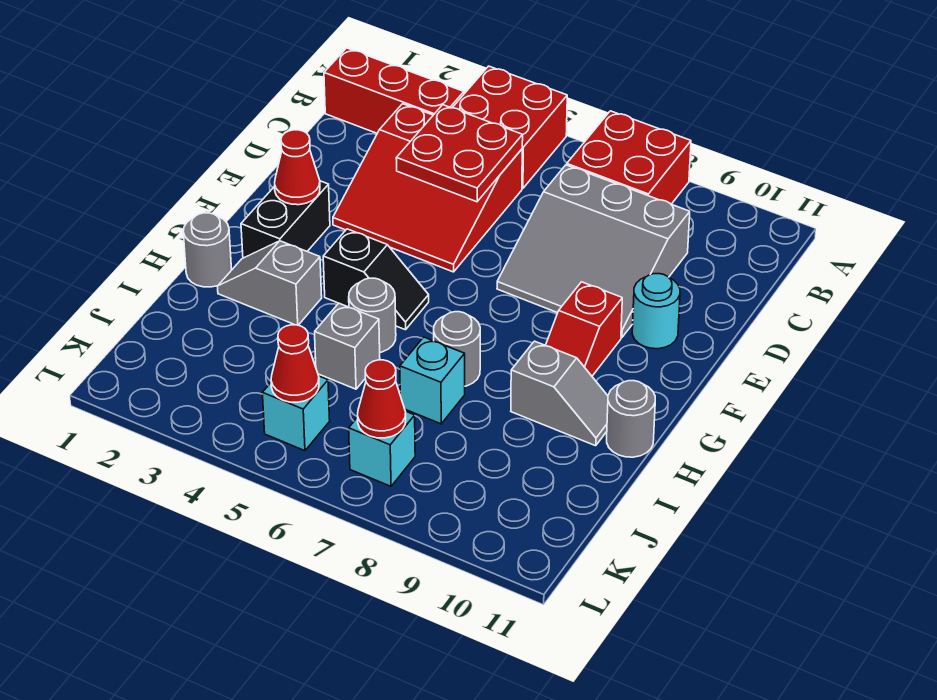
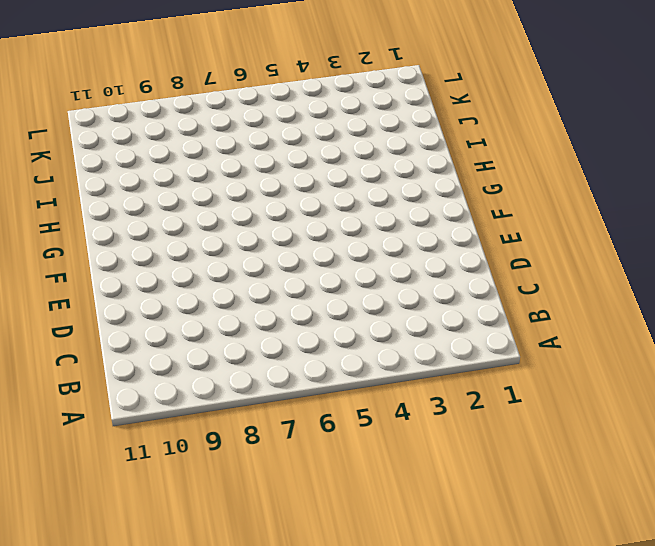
none -> red brick A4:B5 level 1
none -> red brick A7:B8 level 1
none -> red brick B1:B3 level 1

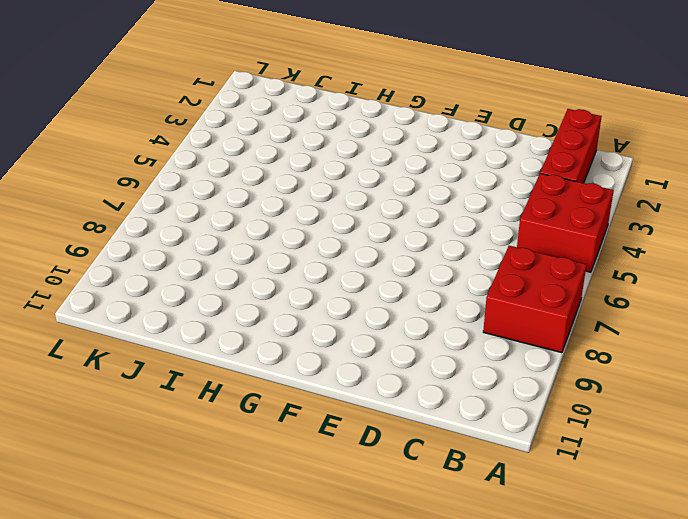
none -> red slope C3:E5 level 1 top C
none -> grey slope C7:E9 level 1 top C
none -> cyan round brick E10 level 1

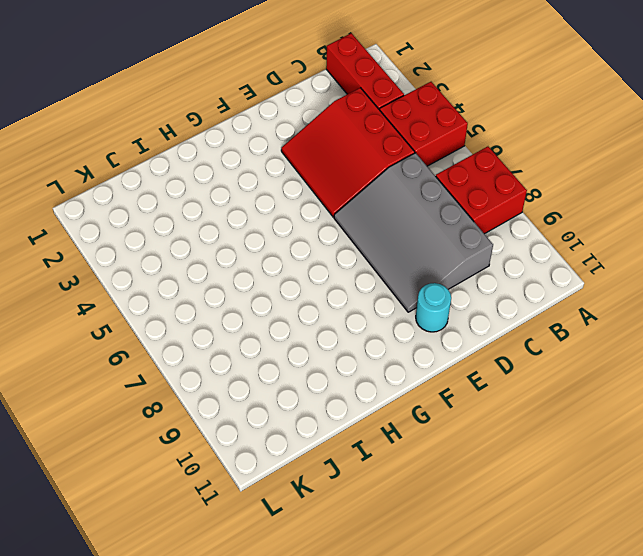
grey slope C6:E9 level 1 top C -> grey slope C7:E9 level 1 top C
none -> black brick F2:G2 level 1
none -> red slope F9:G9 level 1 top F
none -> black slope G4:G5 level 1 top 4

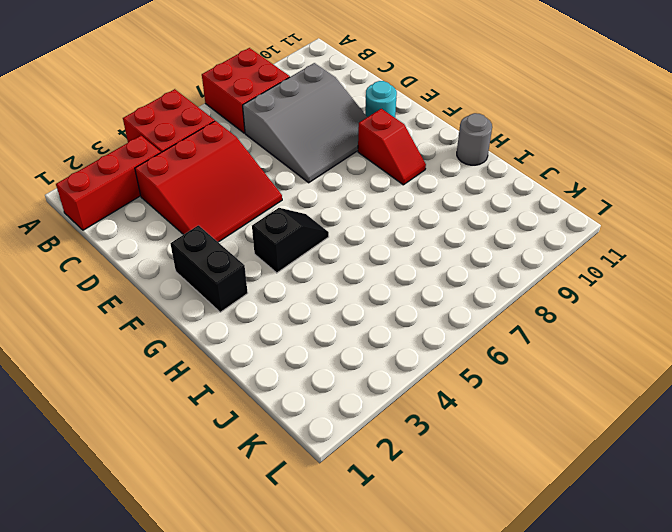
none -> grey round brick H1 level 1
none -> grey slope H2:H3 level 1 top 3
none -> grey round brick H5 level 1

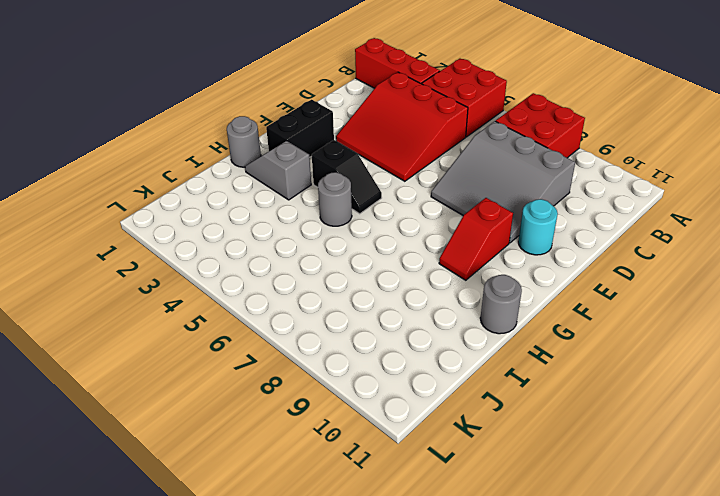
none -> grey round brick H7 level 1
none -> grey slope H9:H10 level 1 top 9
none -> grey brick I5 level 1

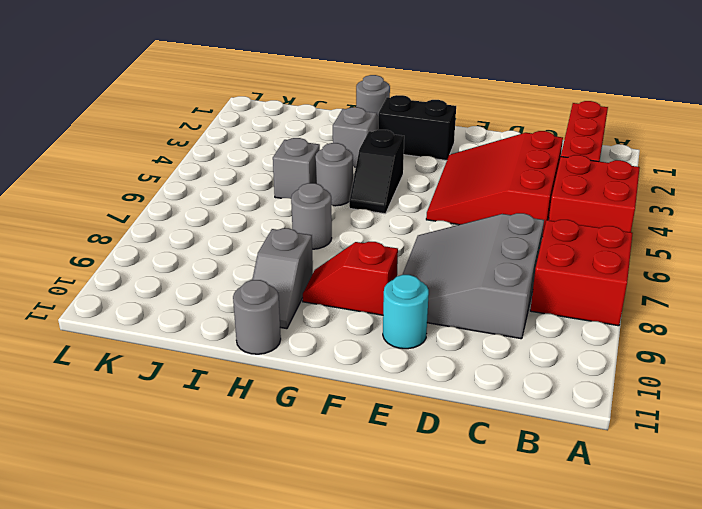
none -> cyan brick I7 level 1
none -> cyan brick K5 level 1
none -> cyan brick K7 level 1

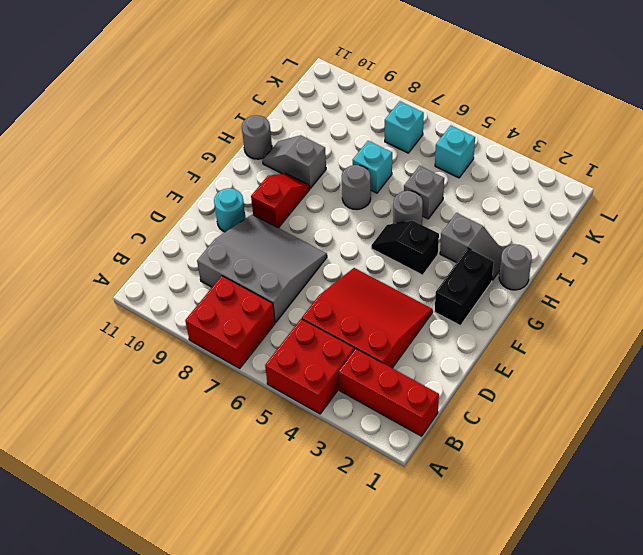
none -> red plate C4:D5 level 2
none -> red cone F2 level 2
none -> red cone K5 level 2

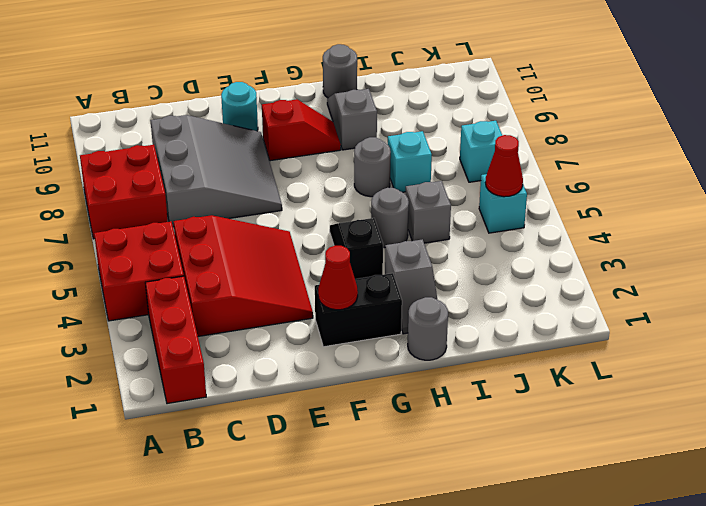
none -> red plate C4:D5 level 2
none -> red cone K7 level 2

